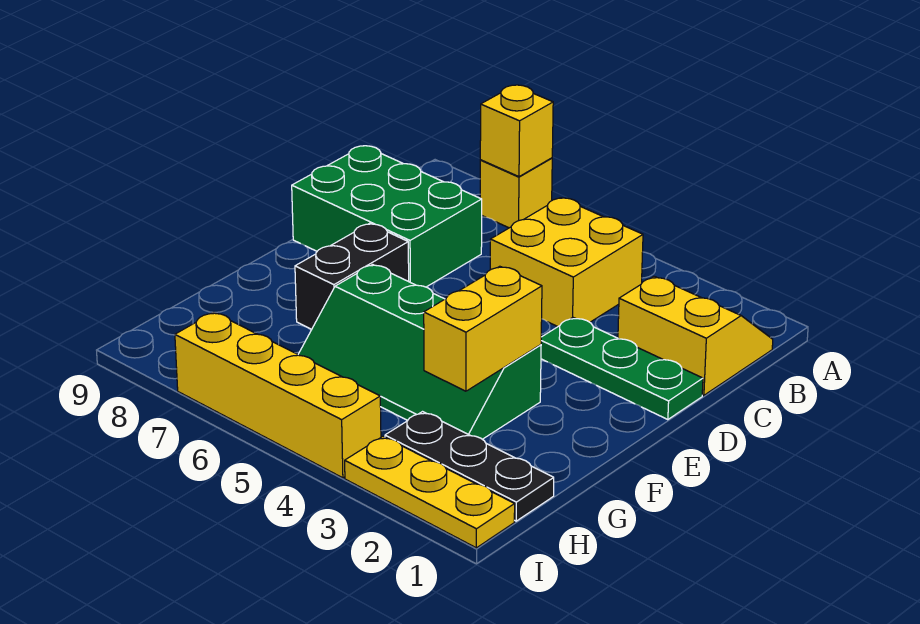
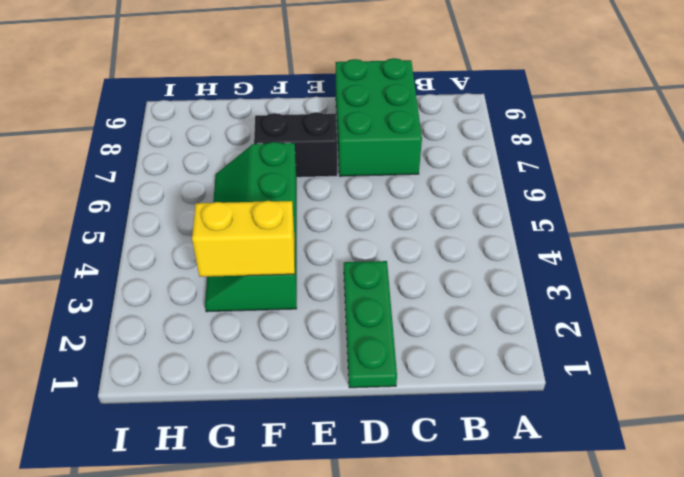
none -> yellow brick A7 level 1
none -> yellow slope B1:C2 level 1 top C
none -> yellow brick B4:C5 level 1

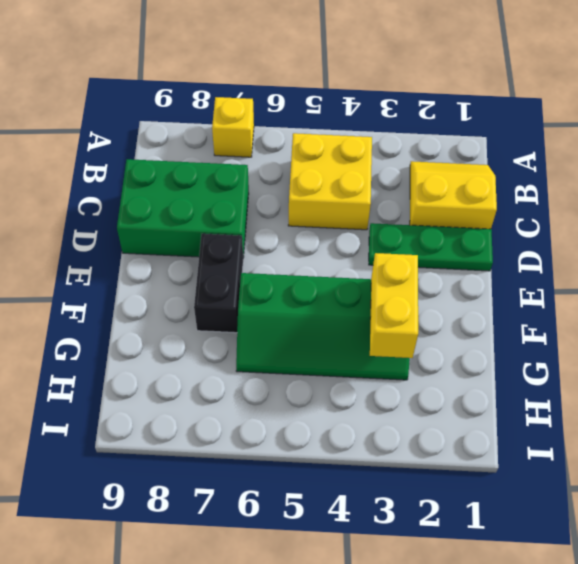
none -> black plate H1:H3 level 1
none -> yellow plate I1:I3 level 1
none -> yellow brick I4:I7 level 1

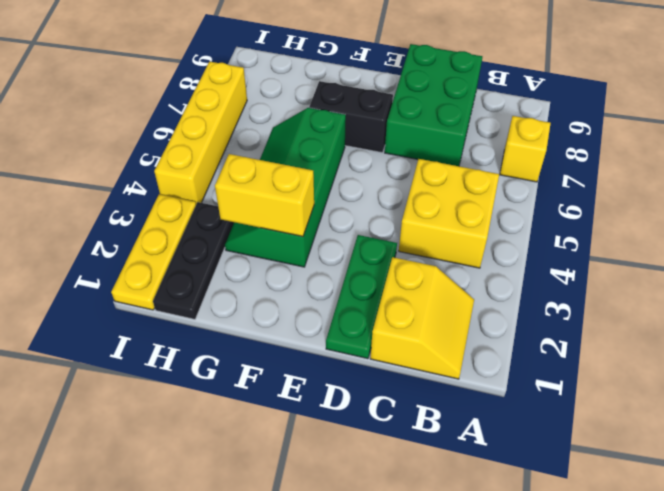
none -> yellow brick A7 level 2

